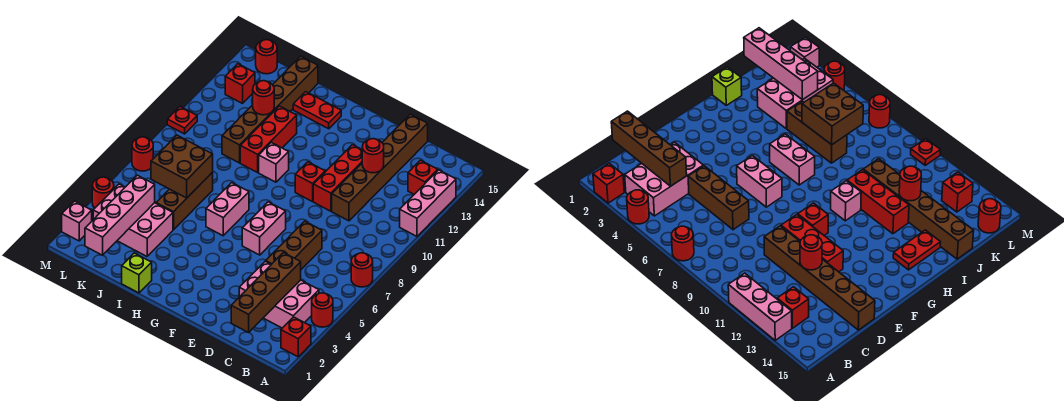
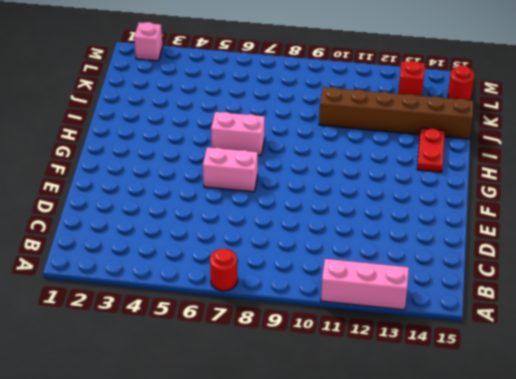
none -> red brick A2 level 1
none -> red round brick A4 level 1
none -> pink brick B3:D4 level 1
none -> red brick B13 level 1

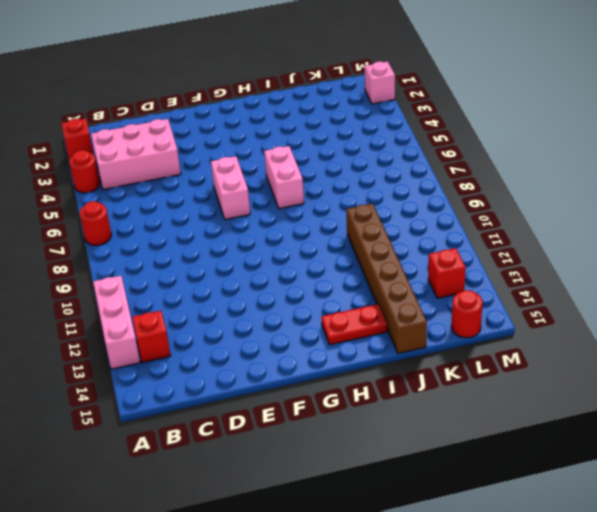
none -> brown brick D5:D7 level 1
none -> brown brick D10:D15 level 1
none -> red brick E10:E12 level 1
none -> red brick F10 level 1

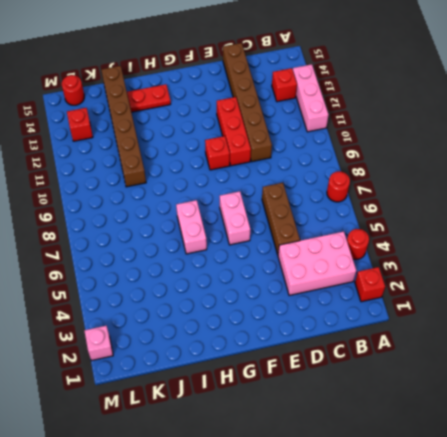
none -> pink brick H10 level 1
none -> lime brick I1 level 1
none -> red brick I10:I12 level 1
none -> pink brick J3:L4 level 1

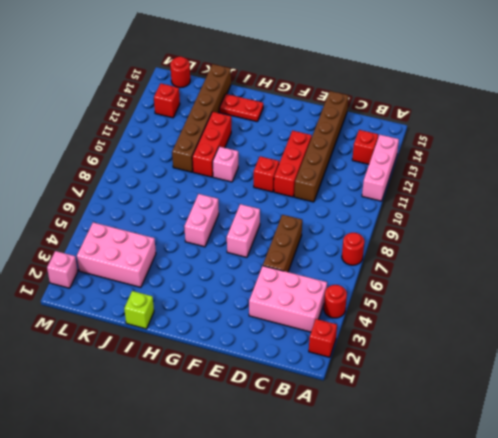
none -> brown brick J5:J7 level 1
none -> red round brick M4 level 1
none -> red round brick M7 level 1
none -> red plate M10 level 1

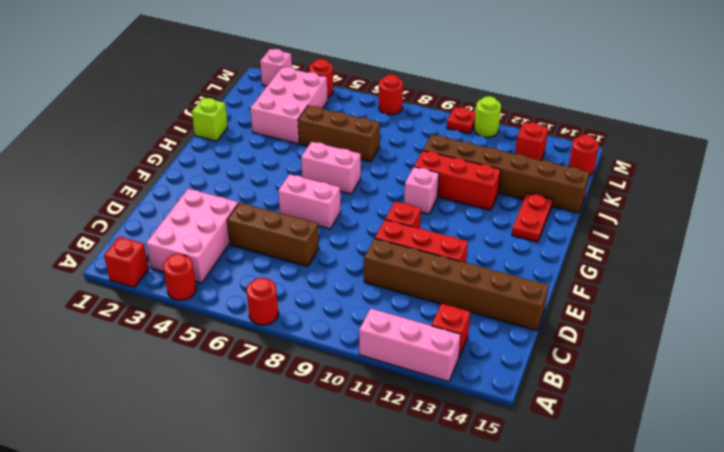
lime round brick M11 level 1 -> none
none -> brown brick C1:C4 level 2
none -> red round brick D12 level 2
none -> brown brick J6:K7 level 2
none -> red round brick J12 level 2

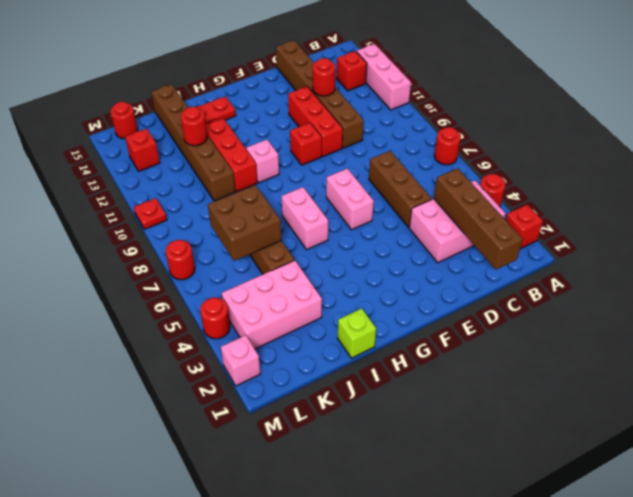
none -> pink brick K1:K4 level 2

